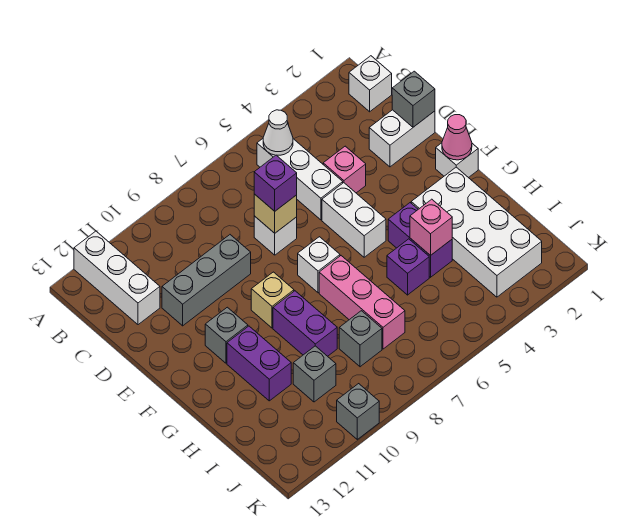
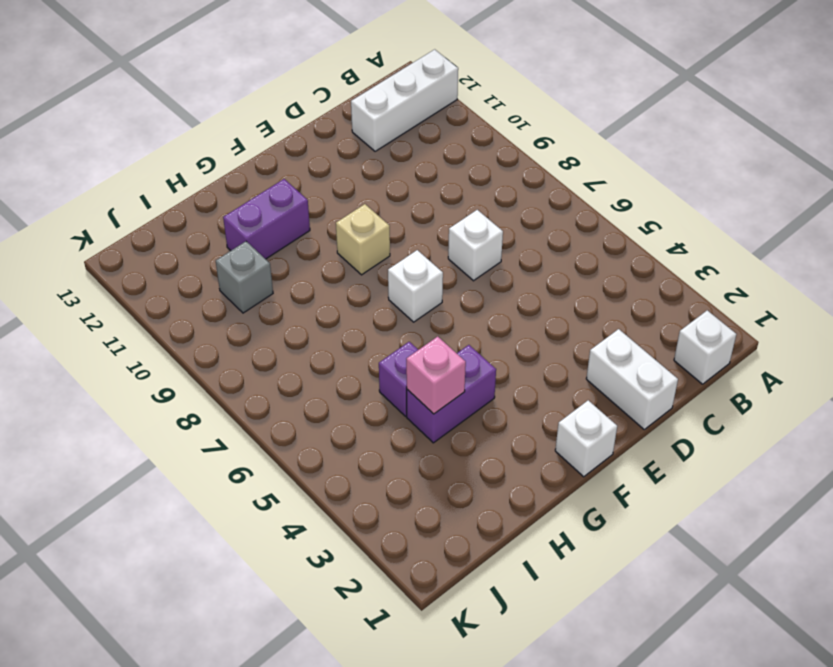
none -> white brick B5:D5 level 1
none -> pink brick D4 level 1
none -> grey brick D9:D11 level 1

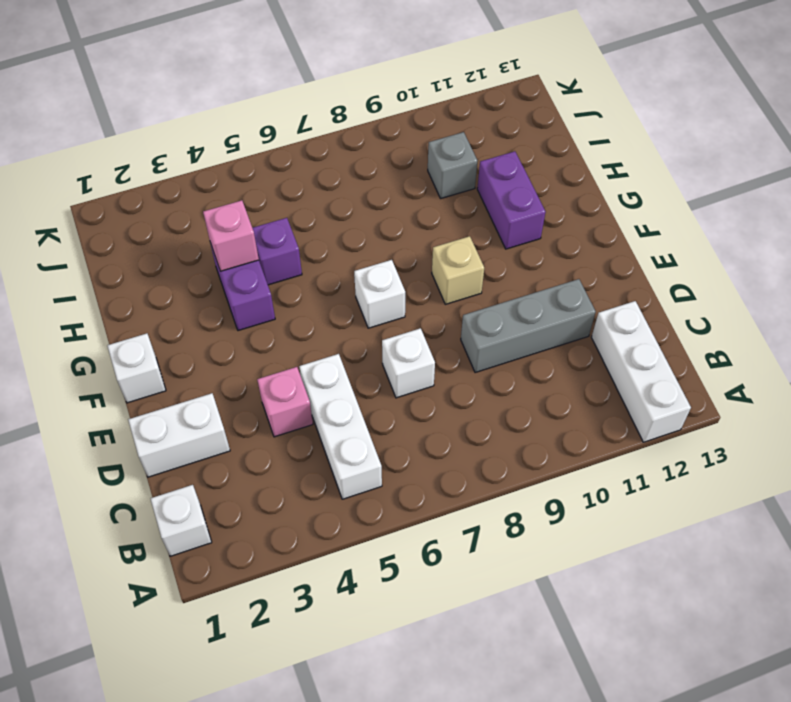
none -> white brick E5:F5 level 1
none -> grey brick F11 level 1
none -> white brick G2:J3 level 1

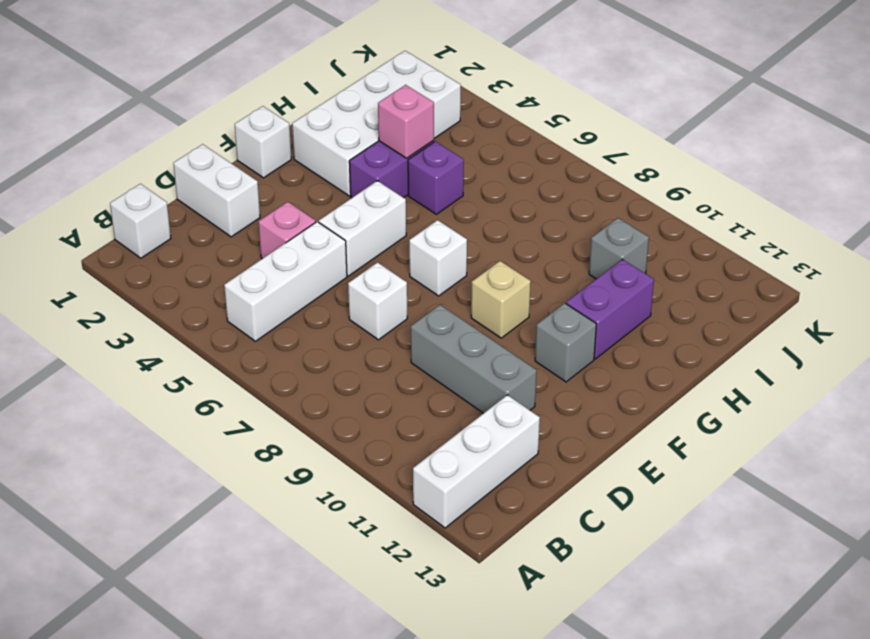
none -> pink brick G7:I7 level 1
none -> purple brick G9:H9 level 1
none -> grey brick I8 level 1

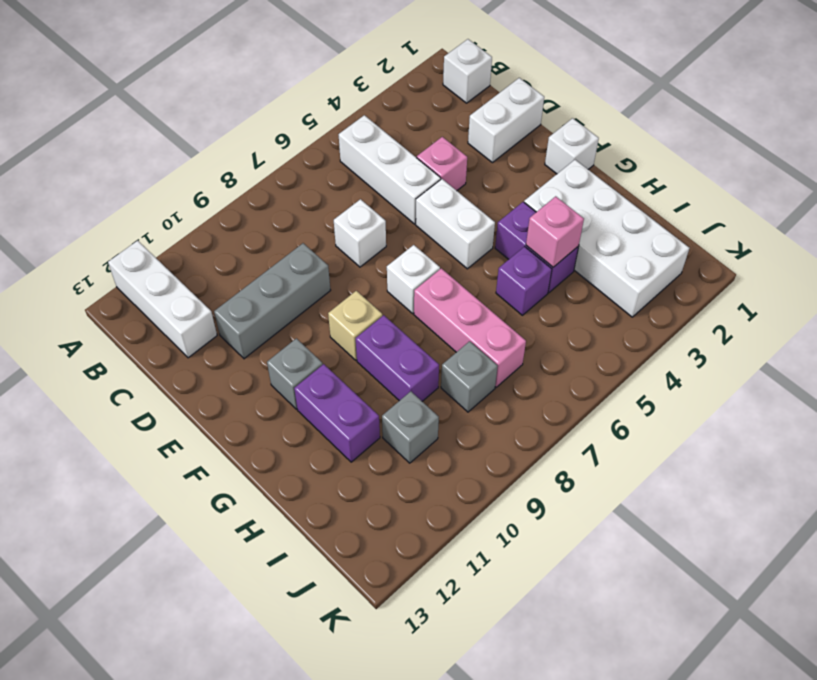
none -> grey brick K10 level 1
none -> white cone B5 level 2
none -> grey brick D1 level 2

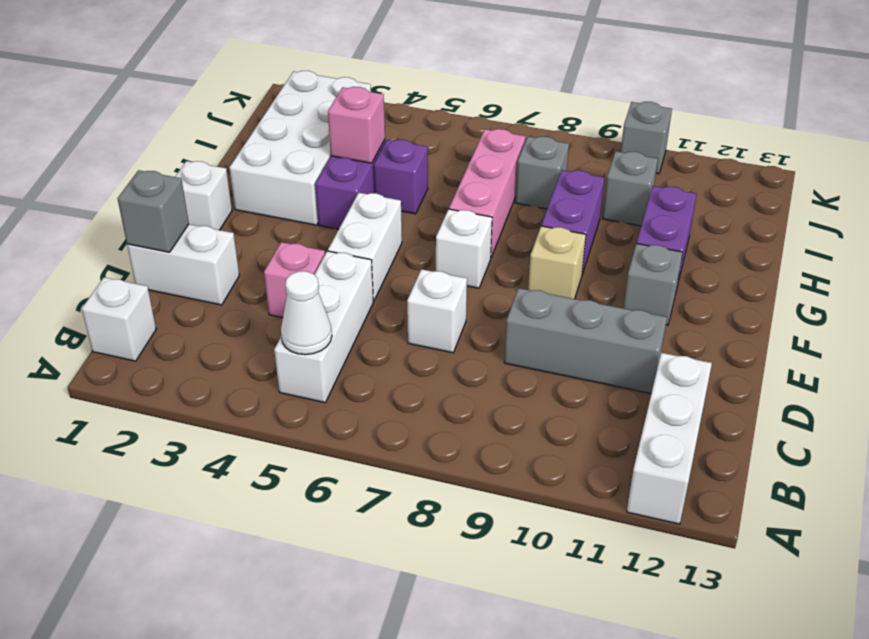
none -> tan brick D7 level 2
none -> pink cone F1 level 2
none -> purple brick D7 level 3

